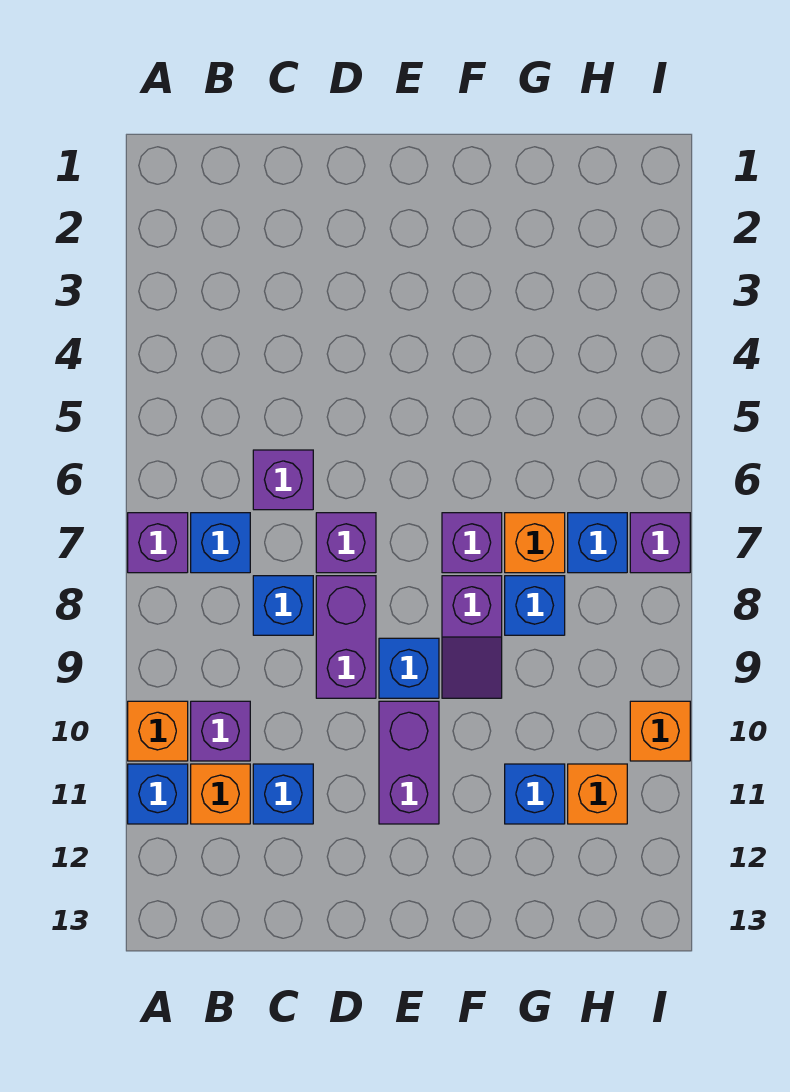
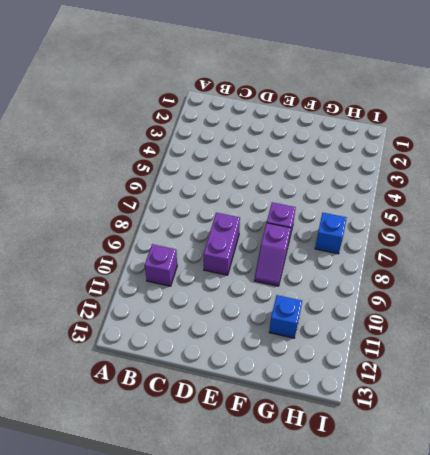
none -> purple brick A7 level 1
none -> orange brick A10 level 1
none -> blue brick A11 level 1

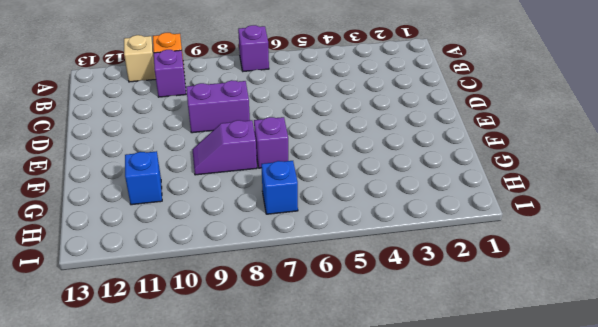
tan brick A11 level 1 -> blue brick A11 level 1
none -> blue brick B7 level 1
none -> orange brick B11 level 1
none -> purple brick C6 level 1

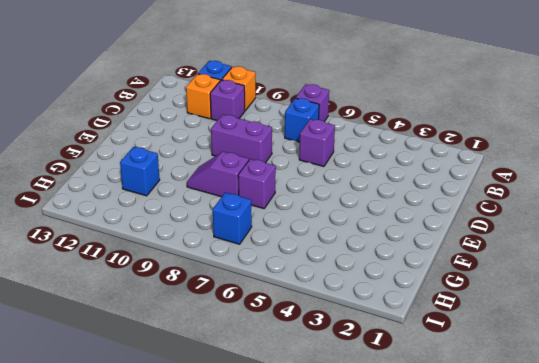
none -> blue brick C8 level 1
none -> blue brick C11 level 1
none -> purple brick D7 level 1

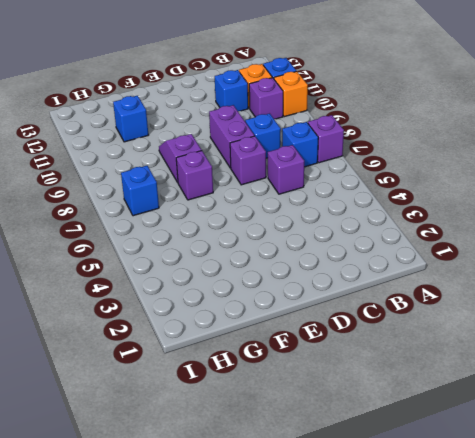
none -> blue brick E9 level 1
none -> purple brick E10:E11 level 1
none -> orange brick G7 level 1

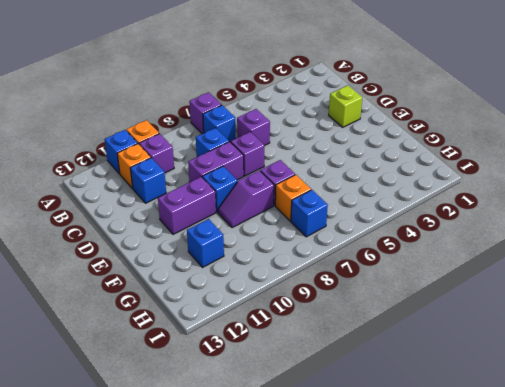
lime brick D2 level 1 -> none
none -> blue brick G8 level 1
none -> orange brick H11 level 1
none -> purple brick I7 level 1

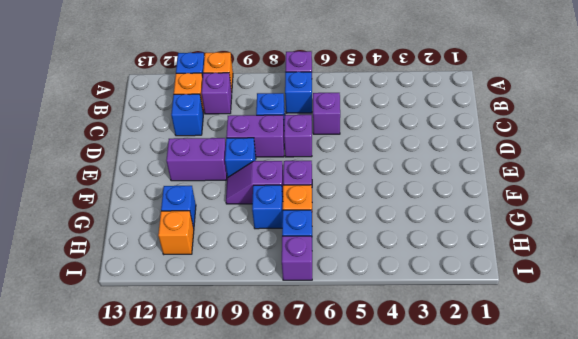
none -> orange brick I10 level 1

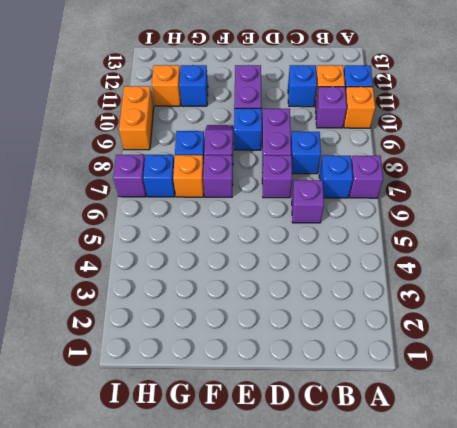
orange brick I9:I10 level 1 -> orange brick I10 level 1

